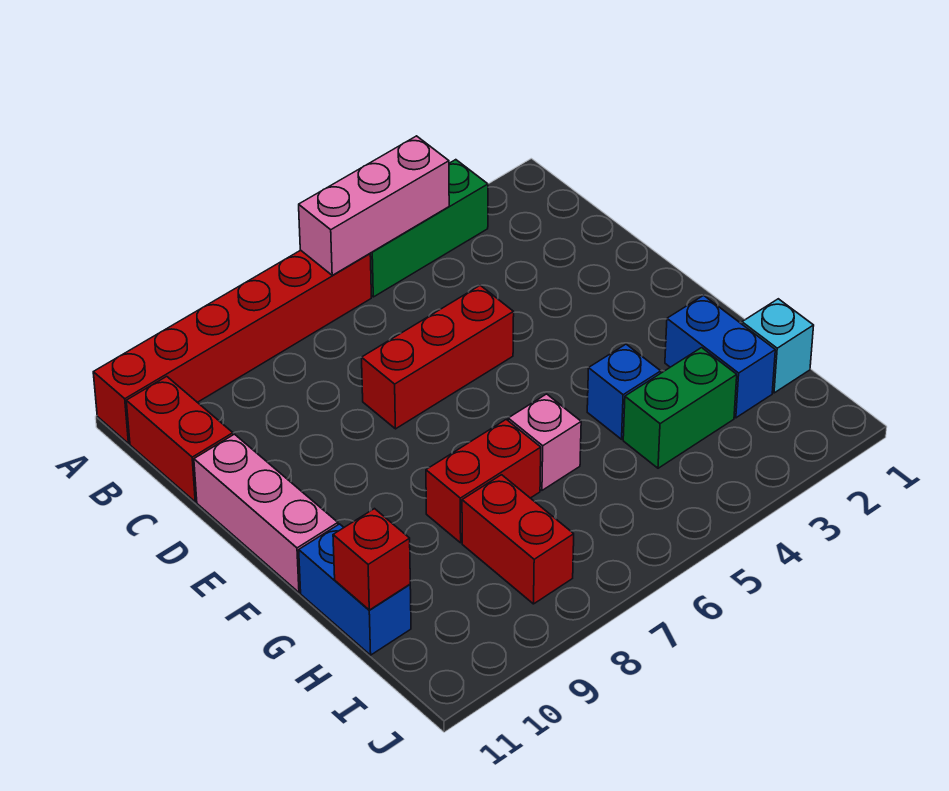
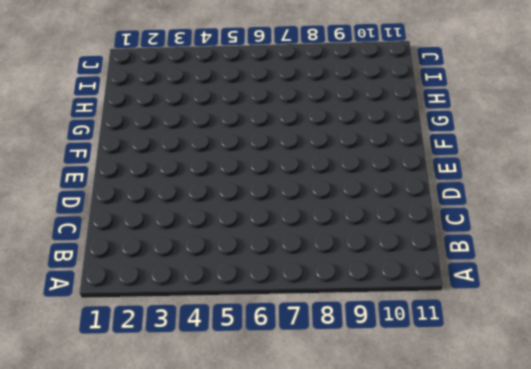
none -> green brick A3:A5 level 1
none -> red brick A6:A11 level 1
none -> red brick B11:C11 level 1

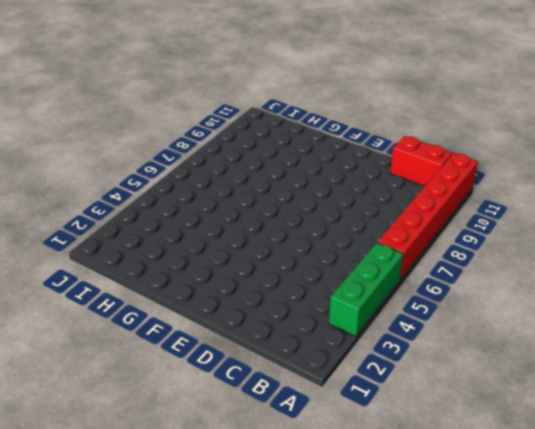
none -> red brick D5:D7 level 1
none -> pink brick D11:F11 level 1
none -> blue brick G2:H2 level 1

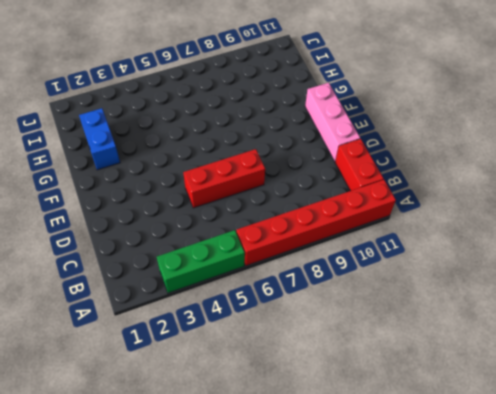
none -> blue brick G4 level 1
none -> pink brick G6 level 1
none -> red brick G7:G8 level 1

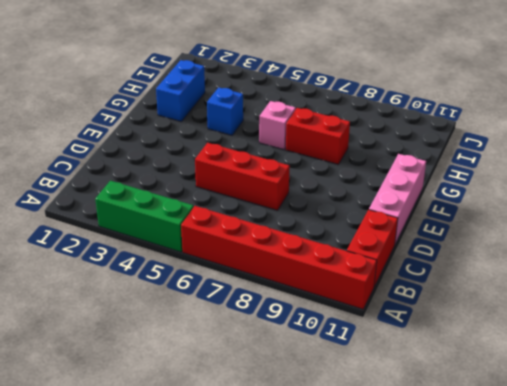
none -> blue brick G11:H11 level 1
none -> cyan brick H1 level 1
none -> green brick H3:H4 level 1

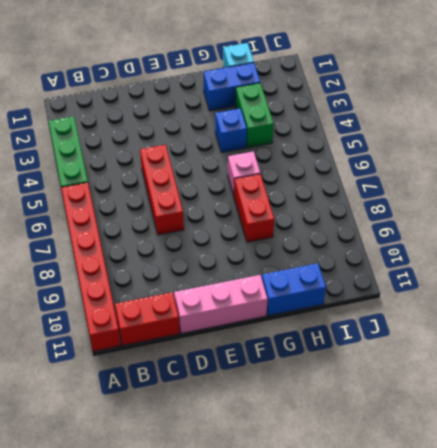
none -> red brick H8:I8 level 1
none -> pink brick A4:A6 level 2
none -> red brick H11 level 2

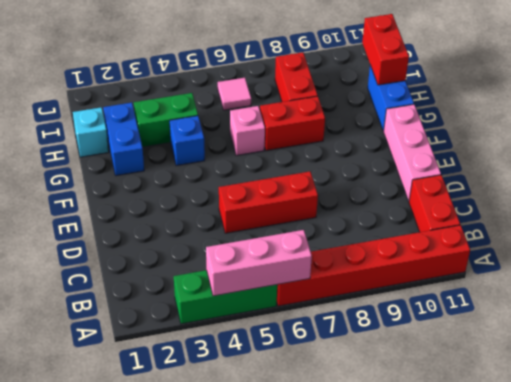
red brick H11:I11 level 2 -> red brick H11 level 2
pink tile I6 level 1 -> none

